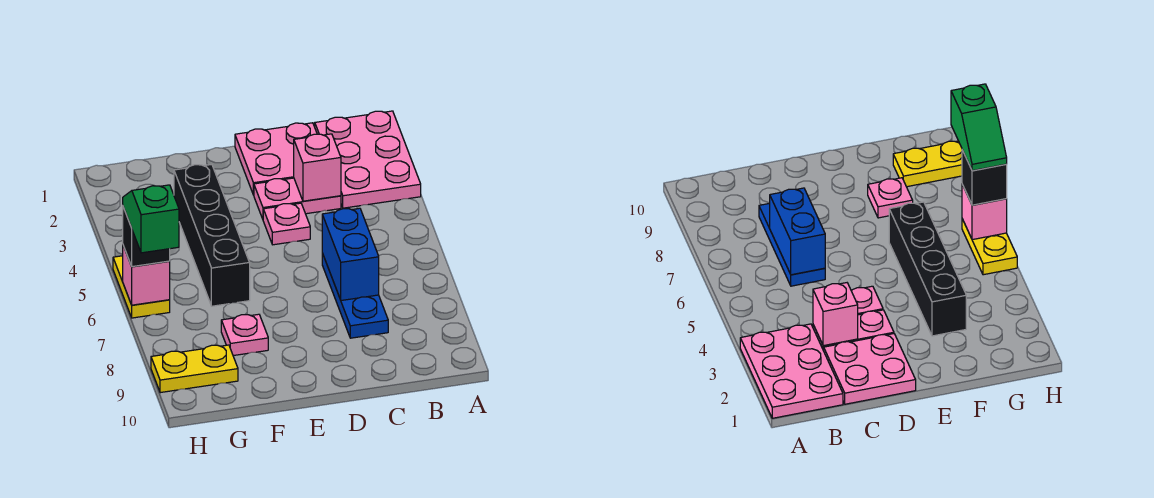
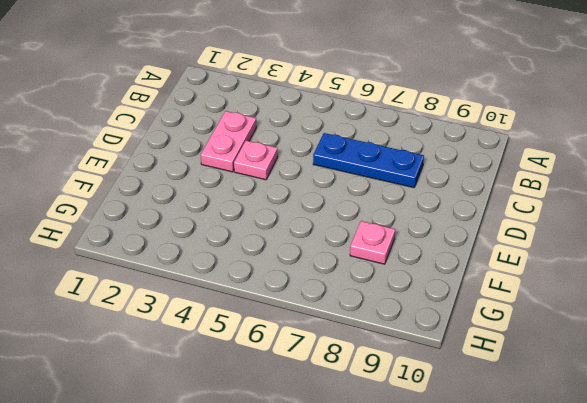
none -> pink plate A1:B3 level 1
none -> pink plate C1:D2 level 1
none -> black brick F3:F6 level 1

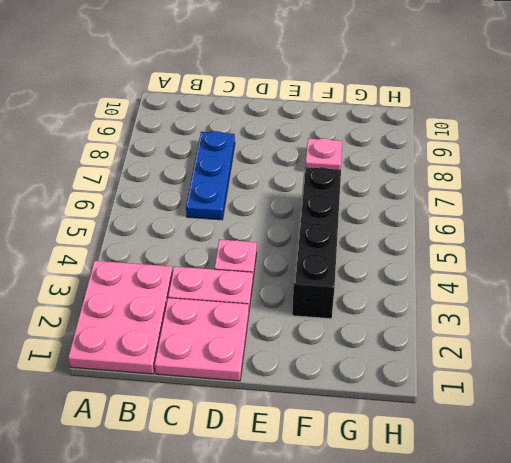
none -> yellow plate G9:H9 level 1
none -> yellow plate H5:H6 level 1
none -> pink brick C3 level 2

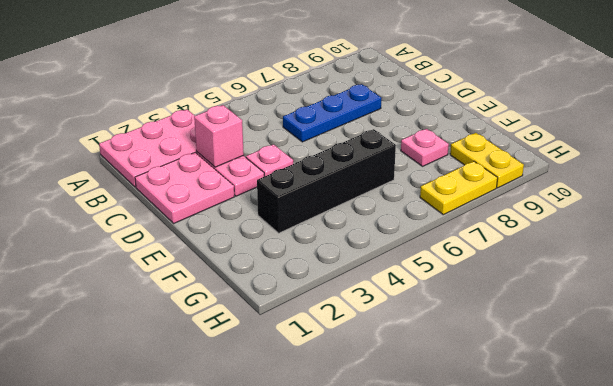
yellow plate H7:H8 level 1 -> yellow plate H5:H6 level 1
none -> blue brick C6:C7 level 2
none -> pink brick H6 level 2
none -> black brick H6 level 3

